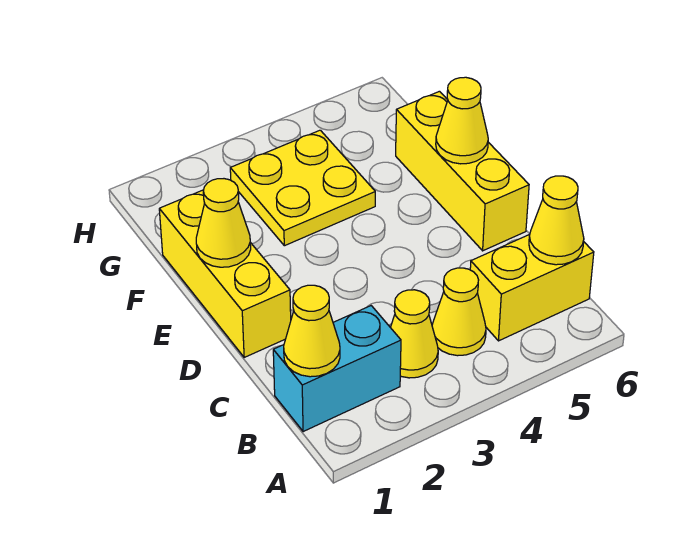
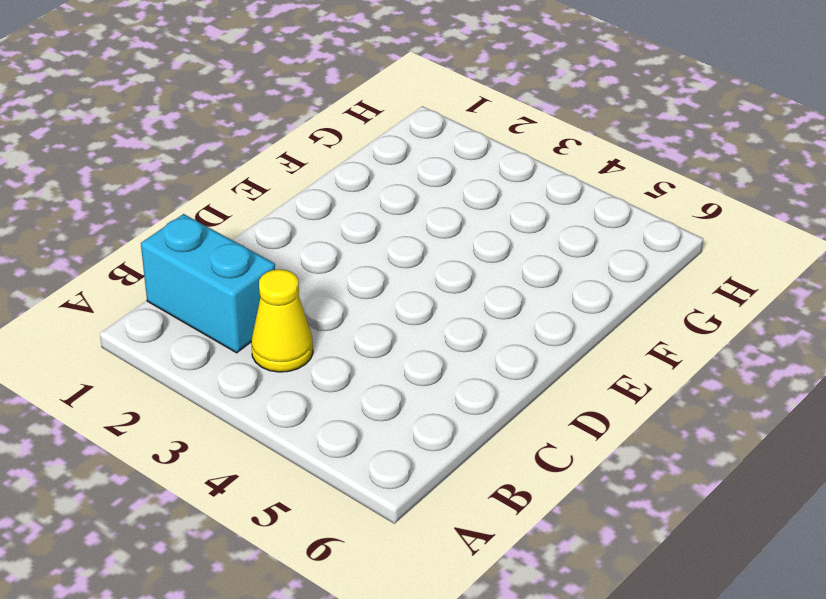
none -> yellow cone B4 level 1
none -> yellow brick B5:B6 level 1

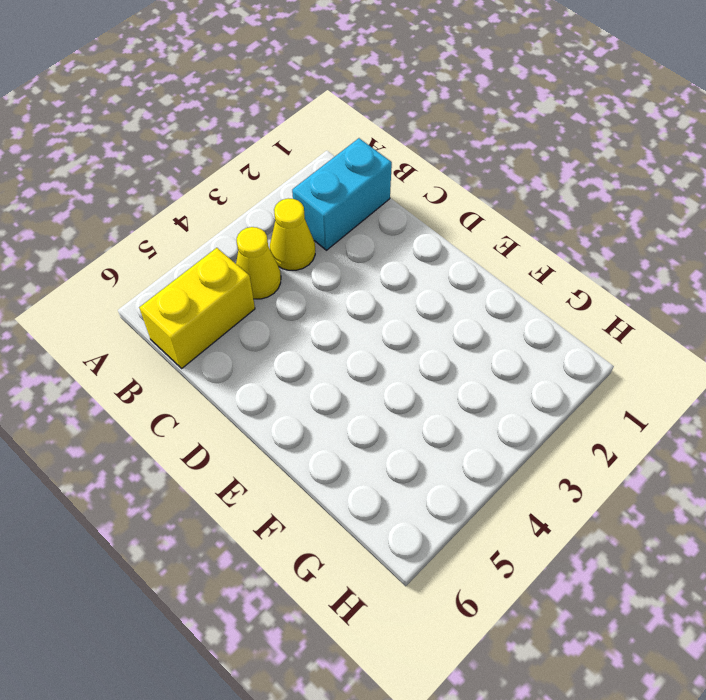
none -> yellow brick D1:F1 level 1
none -> yellow brick D6:F6 level 1

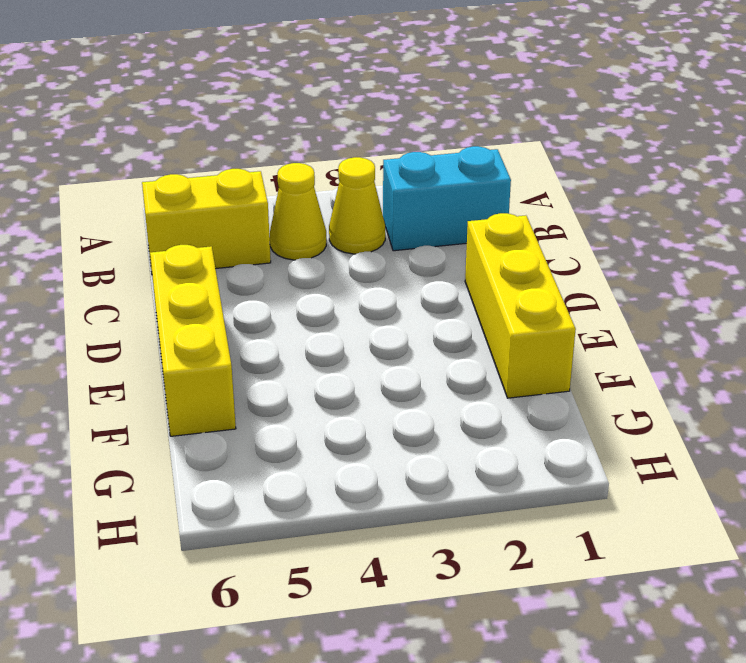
none -> yellow plate F3:G4 level 1
none -> yellow cone B1 level 2

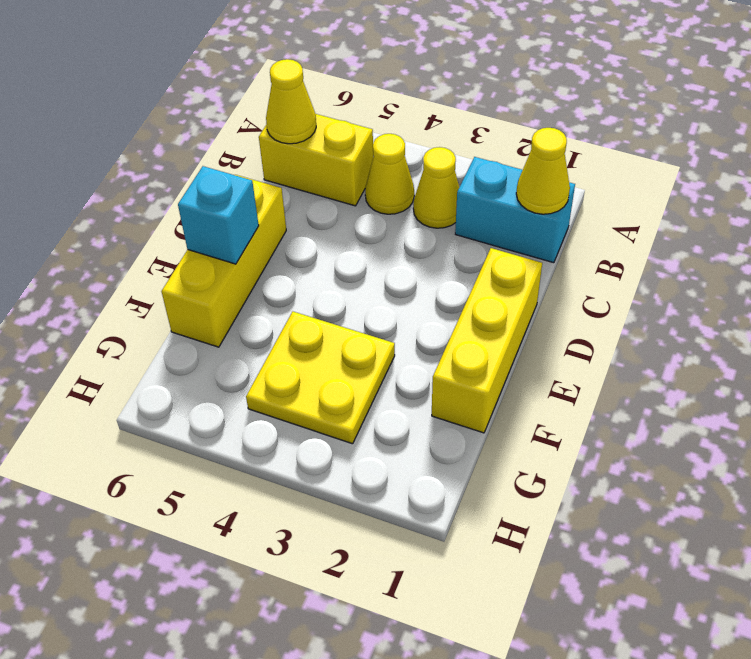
cyan brick E6 level 2 -> yellow cone E6 level 2
none -> yellow cone E1 level 2

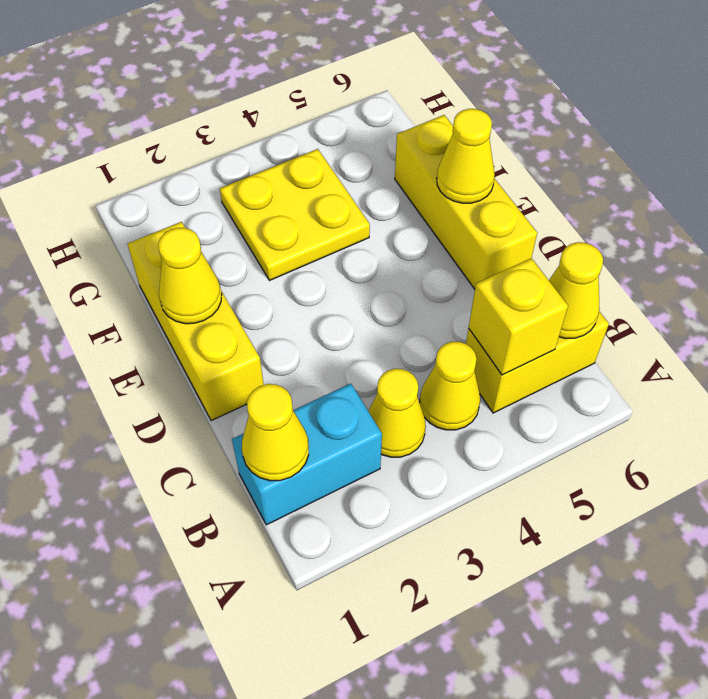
yellow brick B5 level 2 -> none

